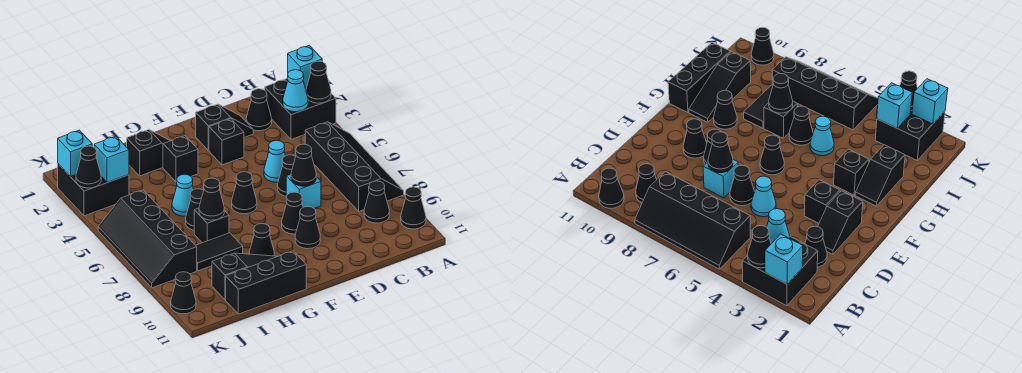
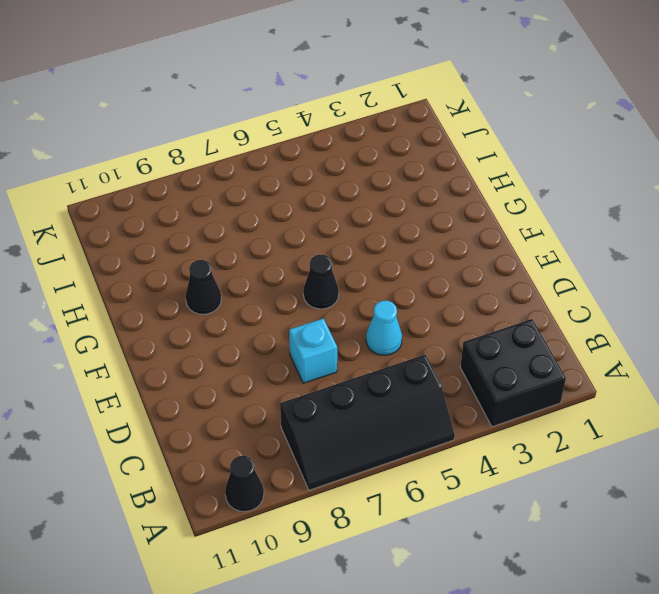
none -> black cone B9 level 1
none -> black cone C2 level 1
none -> black slope D2:E2 level 1 top E
none -> black cone D6 level 1

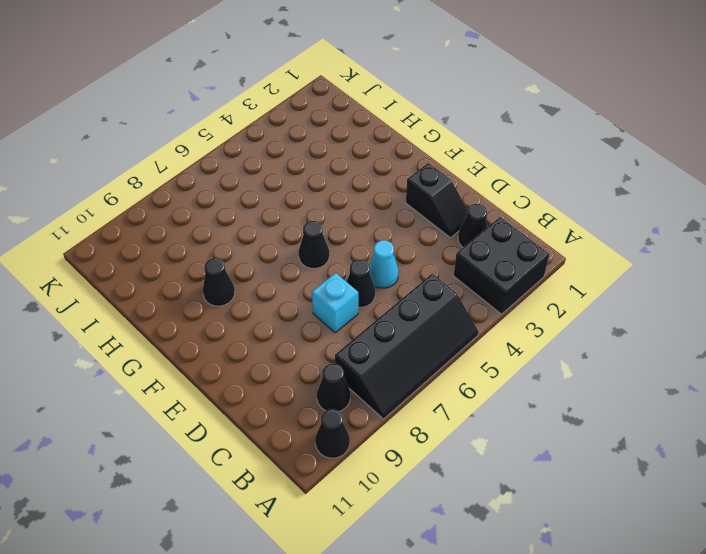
none -> black brick E3 level 1
none -> black cone E8 level 1
none -> black cone E9 level 1
none -> black slope G2:H2 level 1 top H

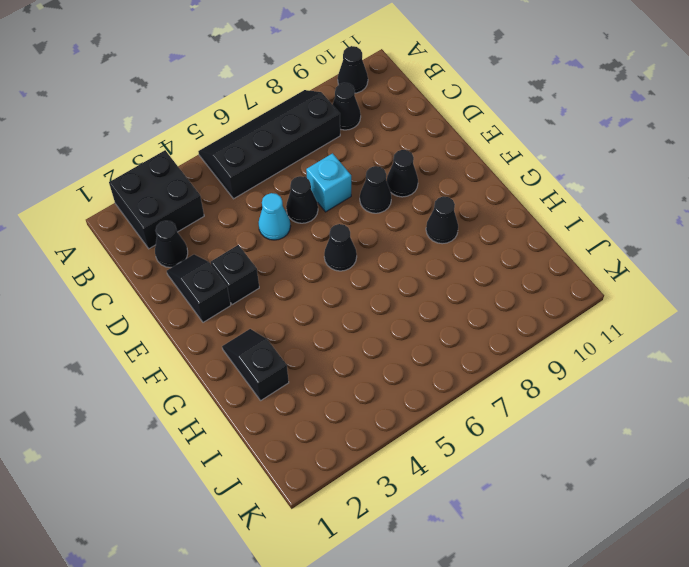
none -> black brick G3 level 1
none -> black slope G10:I10 level 1 top I
none -> black brick G11:I11 level 1
none -> cyan cone H5 level 1

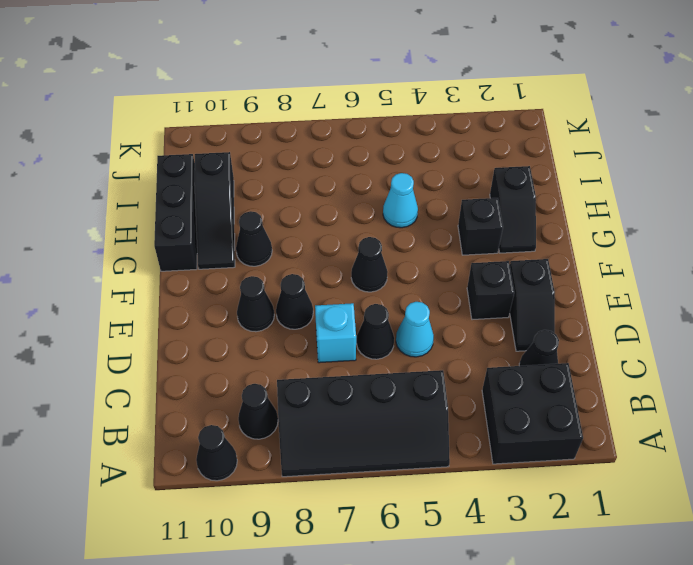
none -> black cone H6 level 1
none -> black brick H7 level 1
none -> black tile H8:I8 level 1
none -> black brick J2:K3 level 1

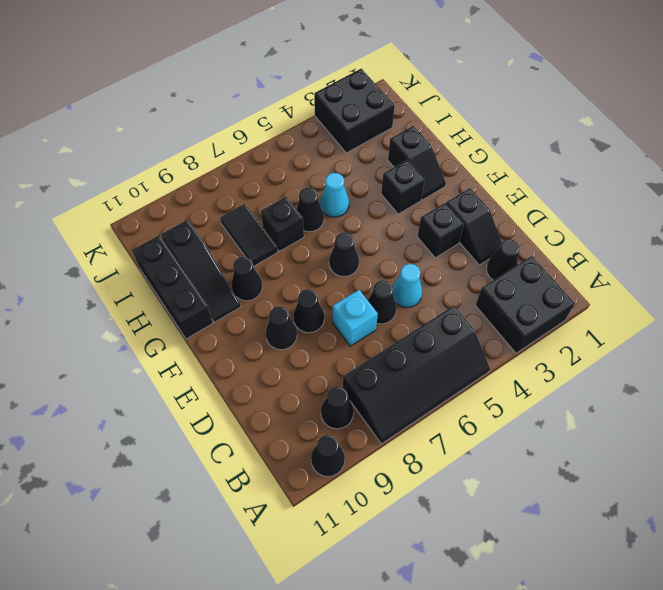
none -> black slope J5:K8 level 1 top J
none -> black cone K10 level 1
none -> cyan brick A2 level 2
none -> black cone A3 level 2

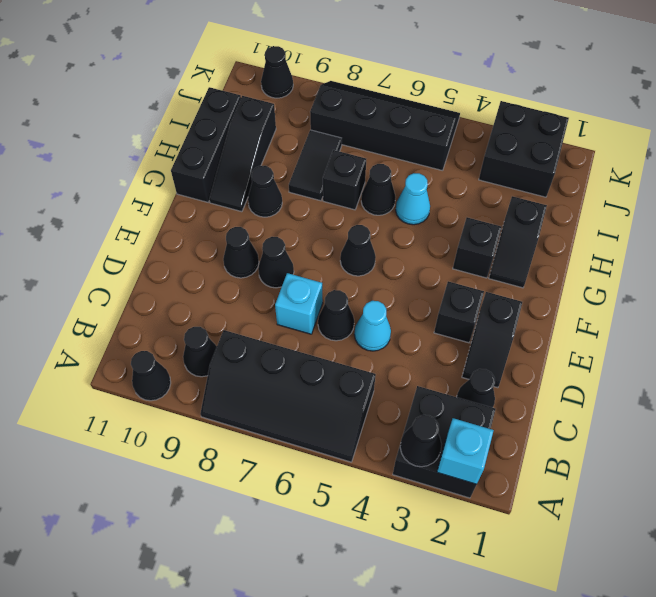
none -> cyan cone B3 level 2
none -> black cone D7 level 2
none -> black cone H7 level 2
none -> cyan brick J3 level 2

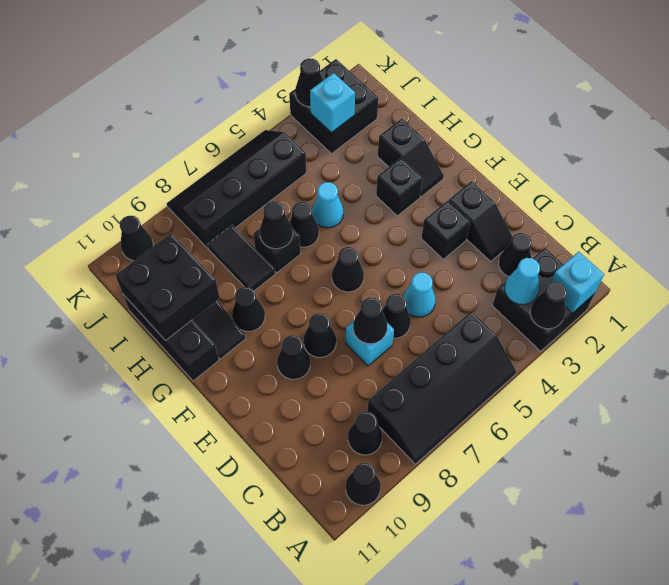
black brick H10:I11 level 2 -> none
none -> cyan brick K2 level 2

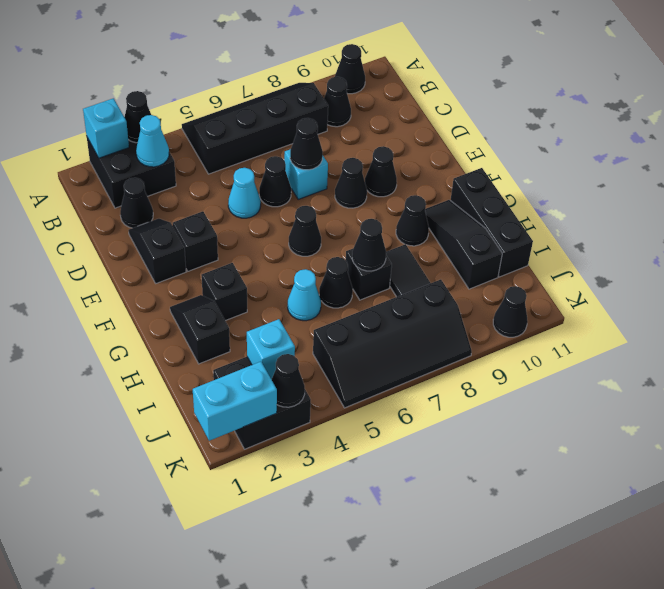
cyan brick K1:K2 level 2 -> cyan brick K2 level 2

